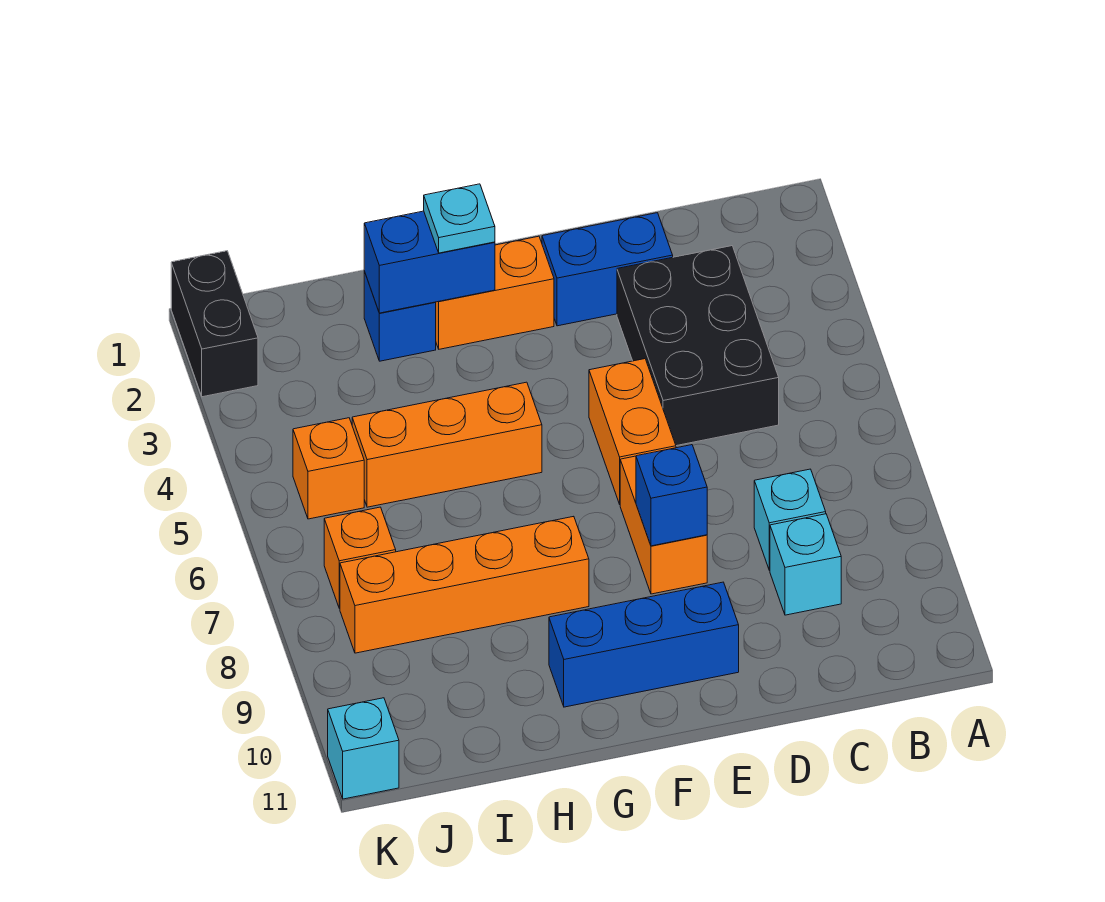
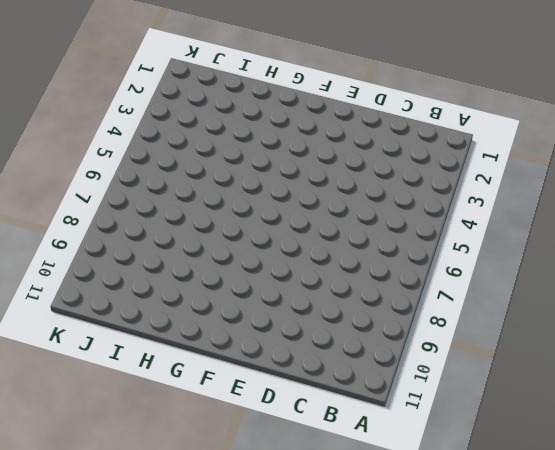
none -> black brick C3:D5 level 1
none -> cyan brick C8 level 1
none -> cyan brick C9 level 1

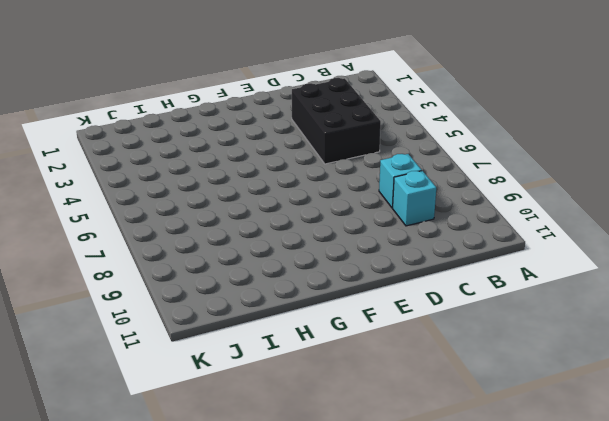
none -> blue brick D2:E2 level 1
none -> orange brick E5:E6 level 1
none -> orange brick E7:E8 level 1

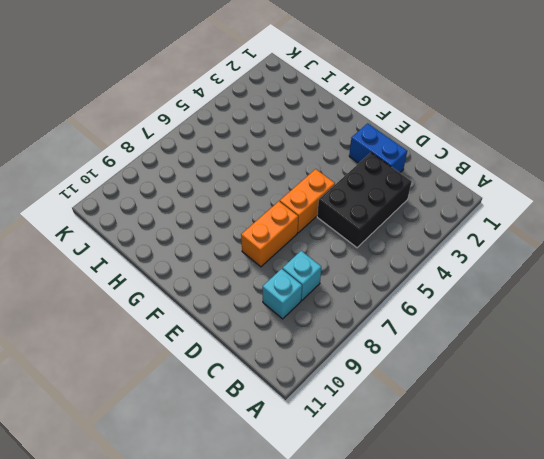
none -> blue brick E10:G10 level 1
none -> orange brick F2:G2 level 1
none -> orange brick G5:I5 level 1

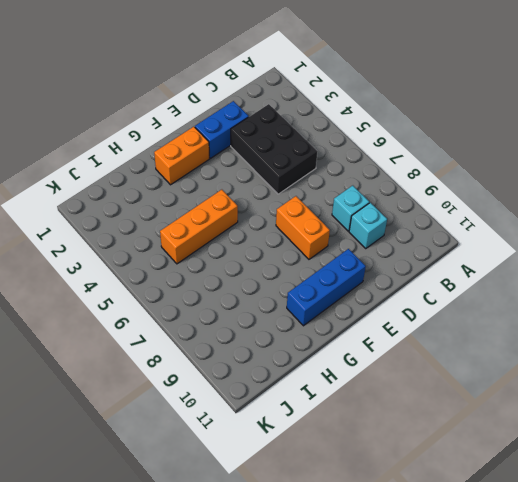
none -> orange brick E5:E6 level 1
none -> orange brick G8:J8 level 1
none -> blue brick H2 level 1

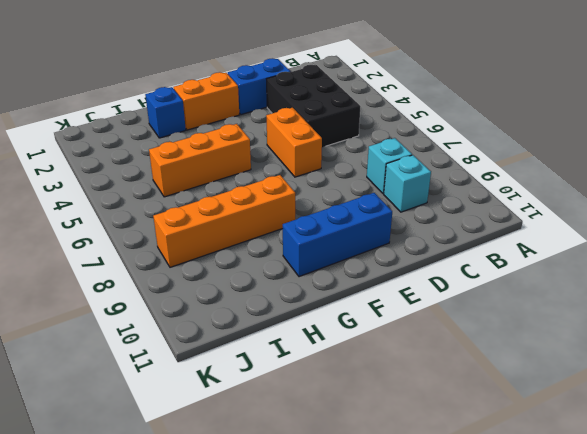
none -> orange brick E7:E8 level 1
none -> orange brick J5 level 1
none -> orange brick J7 level 1

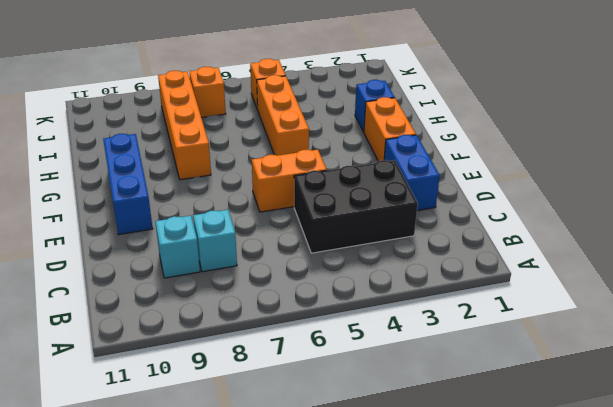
none -> orange brick E7:E8 level 1
none -> black brick K1:K2 level 1
none -> cyan brick K11 level 1

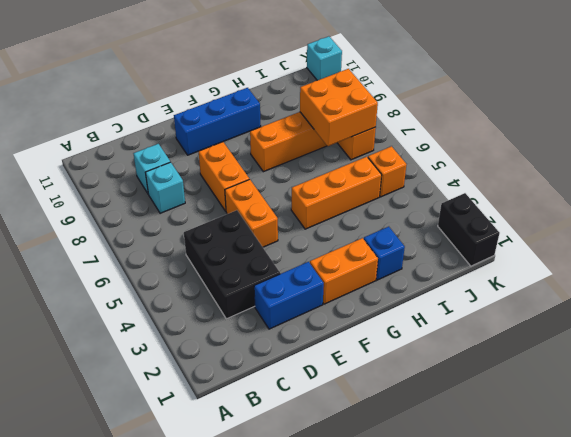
orange brick I7:J8 level 2 -> none
none -> blue brick E8 level 2
none -> blue brick G2:H2 level 2
none -> cyan plate G2 level 3

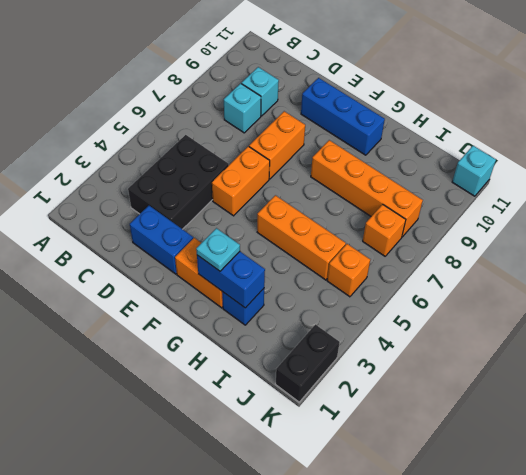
none -> blue brick E8 level 2

